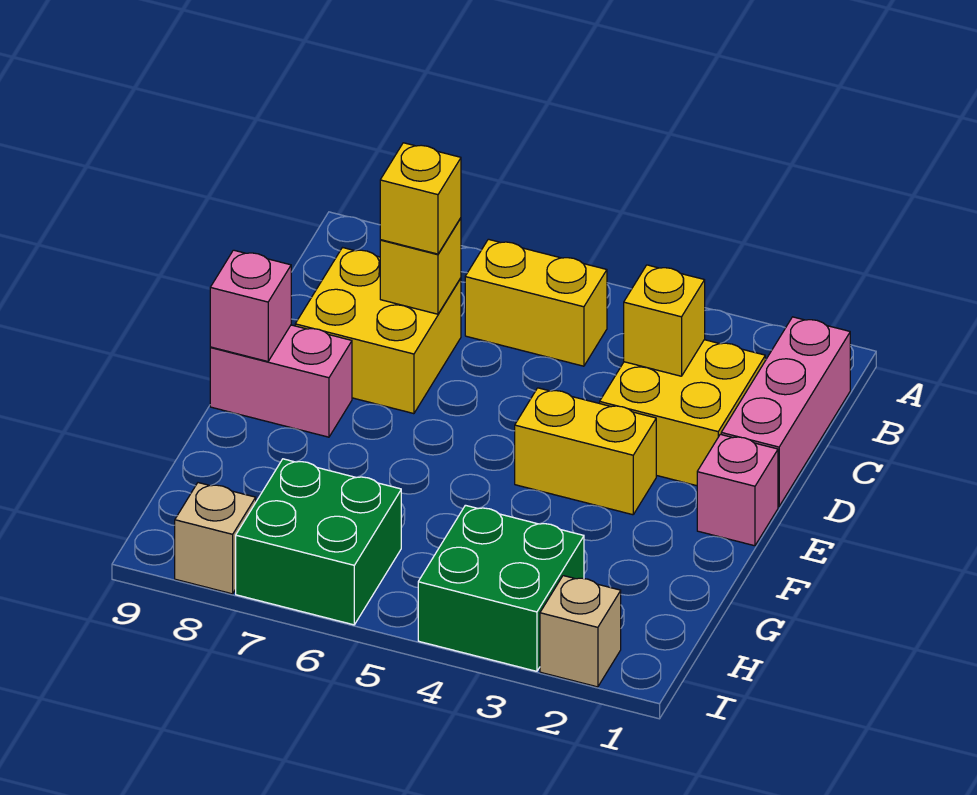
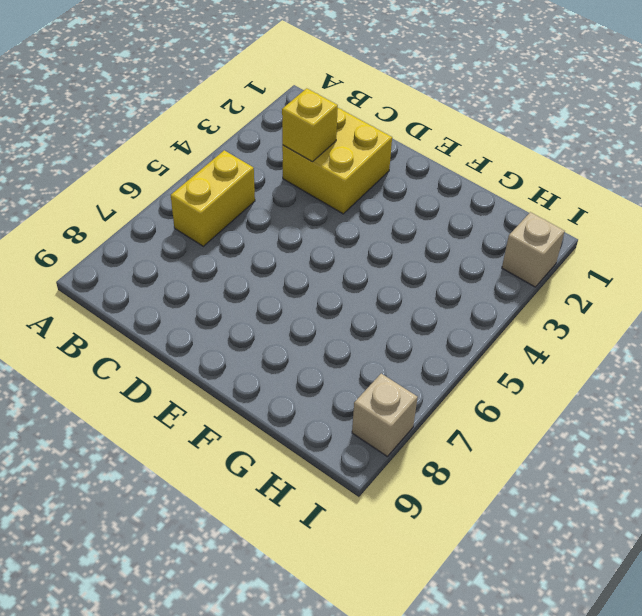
none -> pink brick B1:D1 level 1
none -> yellow brick C7:D8 level 1
none -> pink brick E1 level 1

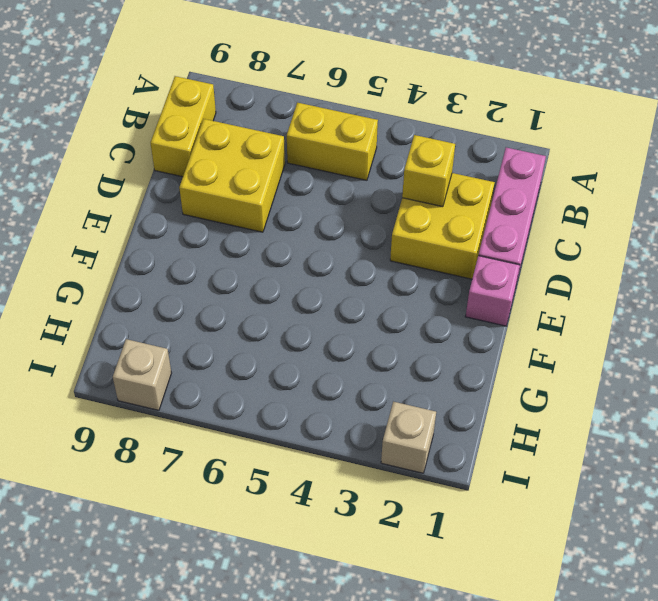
yellow brick B9:C9 level 1 -> yellow brick E3:E4 level 1
none -> pink brick E8:E9 level 1
none -> green brick H3:I4 level 1
none -> green brick H6:I7 level 1

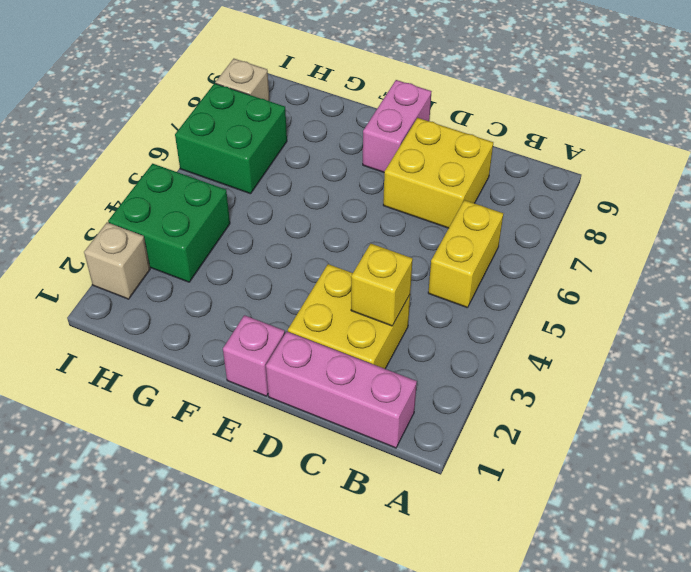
none -> yellow brick E3:E4 level 1
none -> yellow brick C7 level 2
none -> pink brick E9 level 2

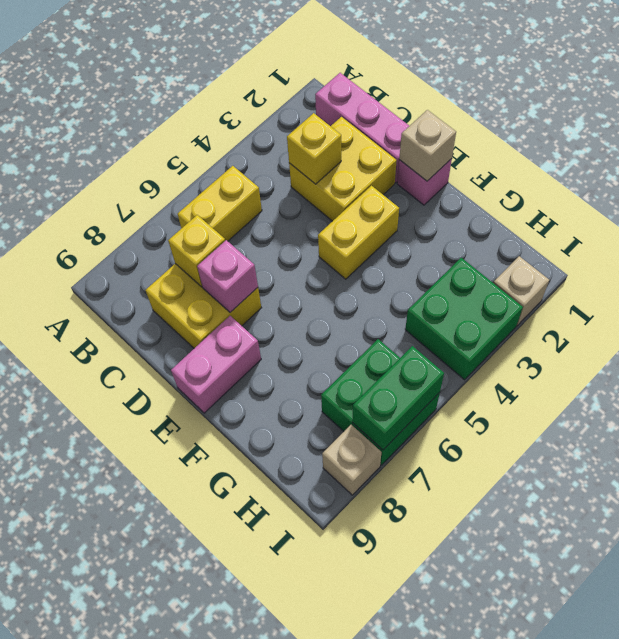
pink brick D7 level 2 -> pink brick E9 level 2
tan brick E1 level 2 -> none
green brick I6:I7 level 2 -> none
none -> yellow brick C7 level 3

